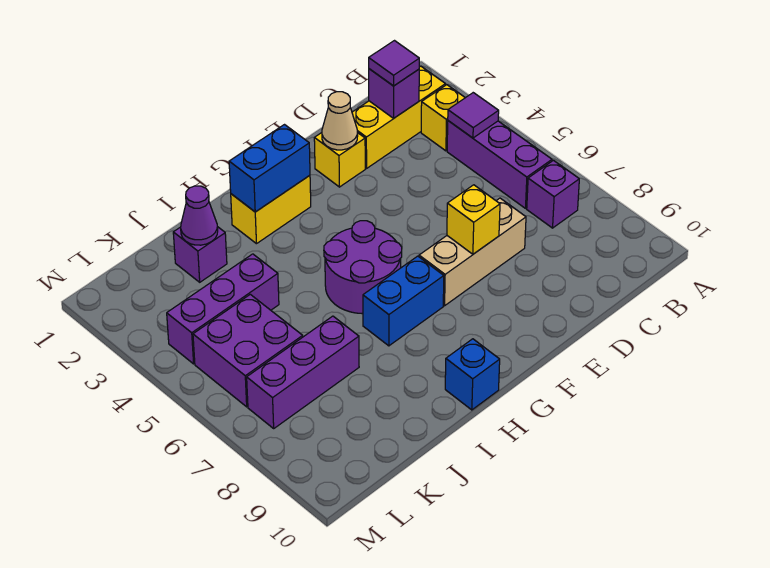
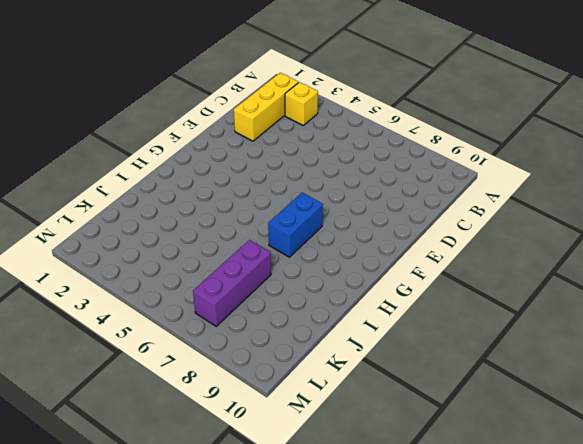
none -> purple brick B4:B6 level 1
none -> purple brick B7 level 1
none -> tan brick D7:F7 level 1

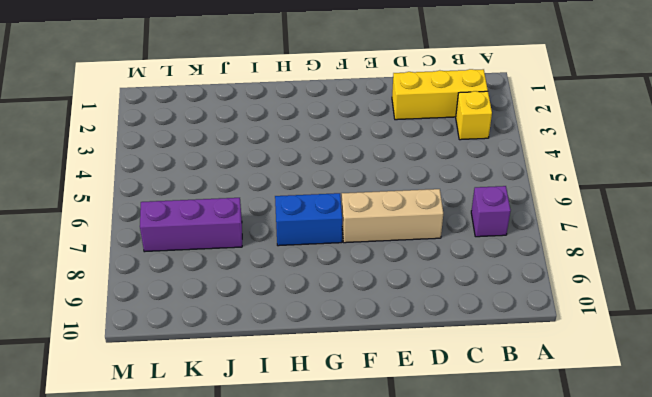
none -> purple brick B4:B6 level 1
none -> yellow brick E2 level 1
none -> yellow brick G2:H2 level 1

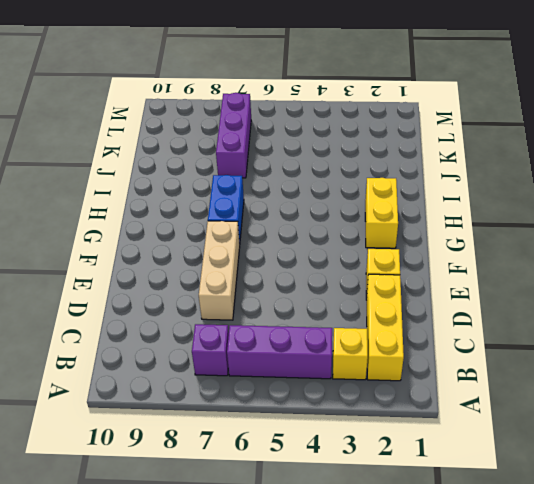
none -> purple round brick G5:H6 level 1
none -> blue brick H10 level 1
none -> purple brick J2 level 1

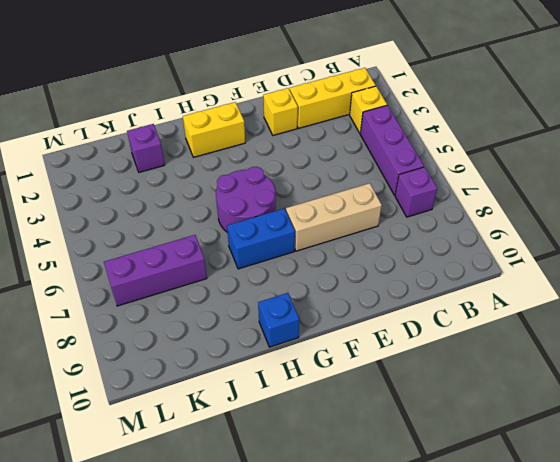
none -> purple brick J4:L4 level 1
none -> purple brick K5:L6 level 1
none -> purple tile B4 level 2

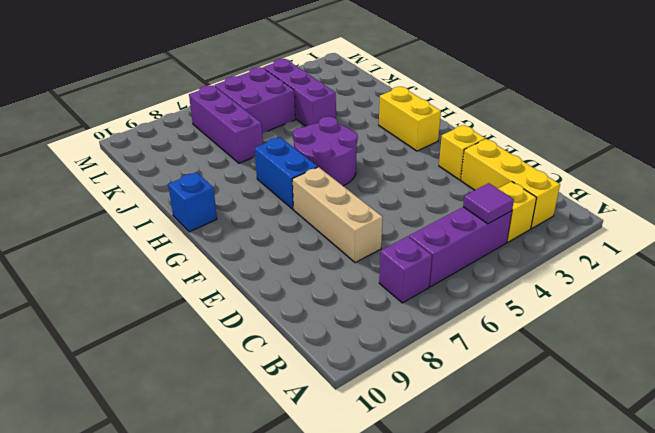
none -> purple brick J2 level 1
none -> purple brick C2 level 2
none -> tan cone E2 level 2

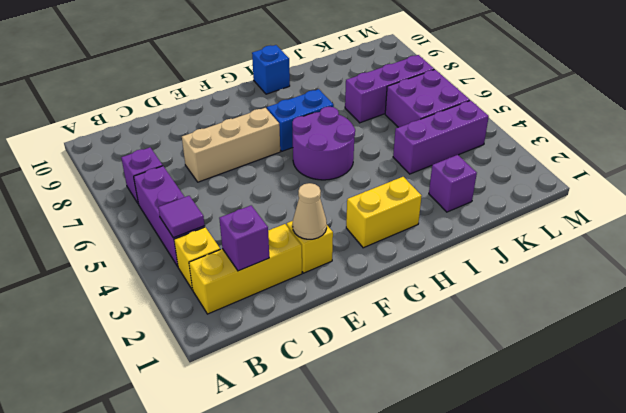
none -> yellow brick E7 level 2
none -> blue brick G2:H2 level 2
none -> purple cone J2 level 2

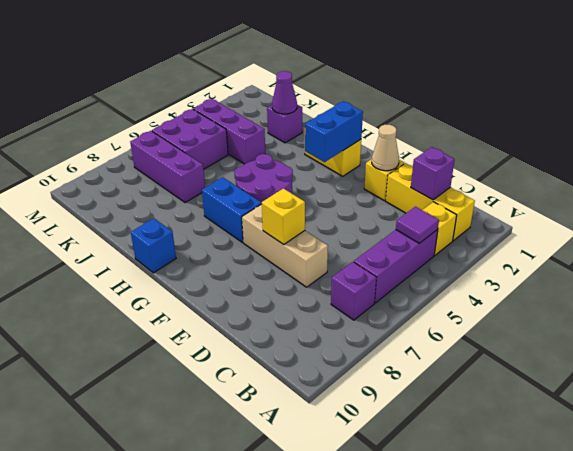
blue brick G2:G3 level 2 -> blue brick G2:H2 level 2
none -> purple tile C2 level 3

